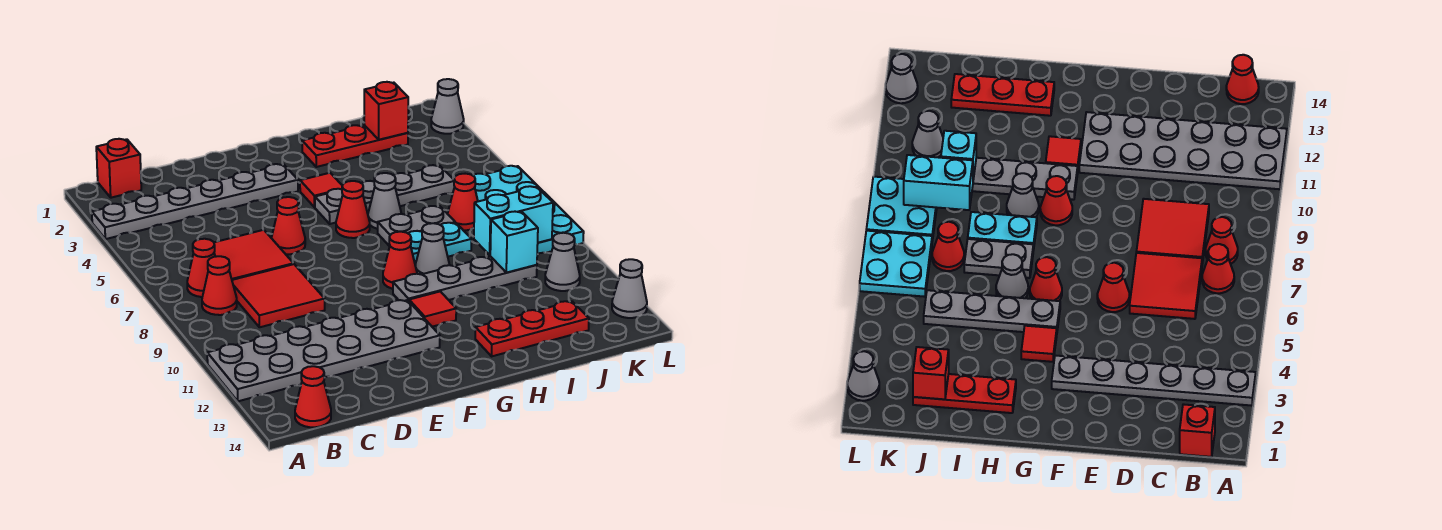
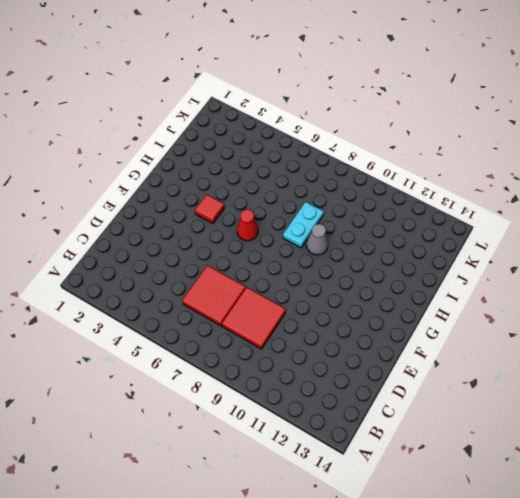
none -> grey plate A3:F3 level 1
none -> grey plate A11:F12 level 1
none -> red brick B1 level 1
none -> red cone B7 level 1

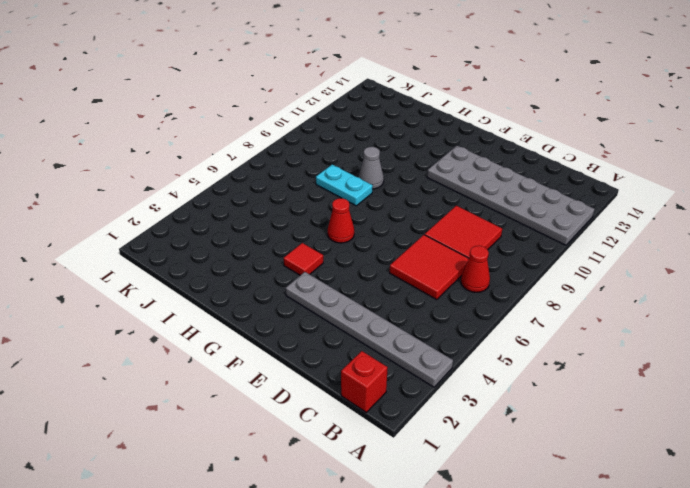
none -> red cone B8 level 1
none -> red cone B14 level 1
none -> red cone E6 level 1
none -> grey plate G5:J5 level 1

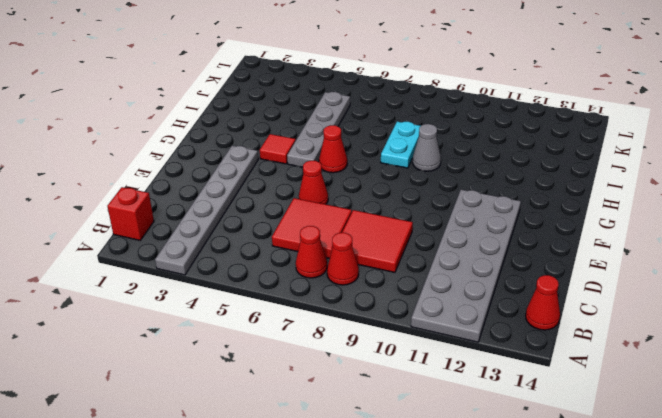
none -> red cone G9 level 1
none -> grey plate G10:J10 level 1
none -> red tile G11 level 1
none -> red plate H2:J2 level 1

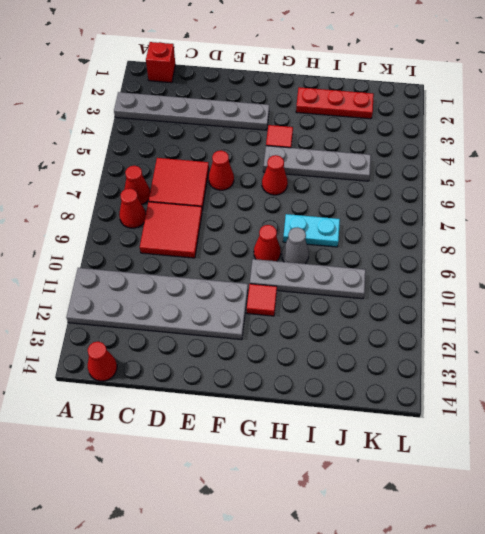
none -> grey cone H6 level 1
none -> grey plate H7:I7 level 1
none -> red plate H13:J13 level 1
none -> red cone J7 level 1

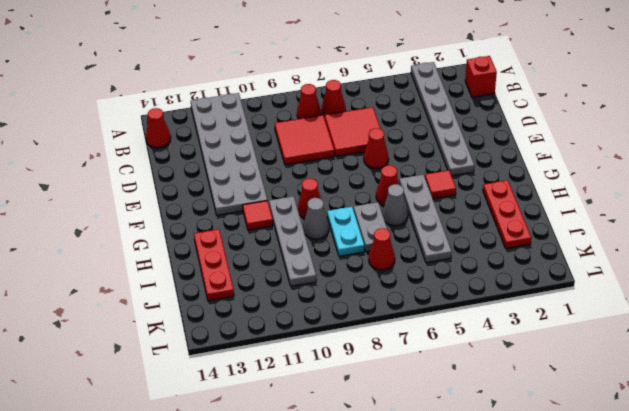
none -> cyan plate K6:L7 level 1
none -> cyan plate K8:L9 level 1
none -> grey cone K11 level 1
none -> grey cone L2 level 1

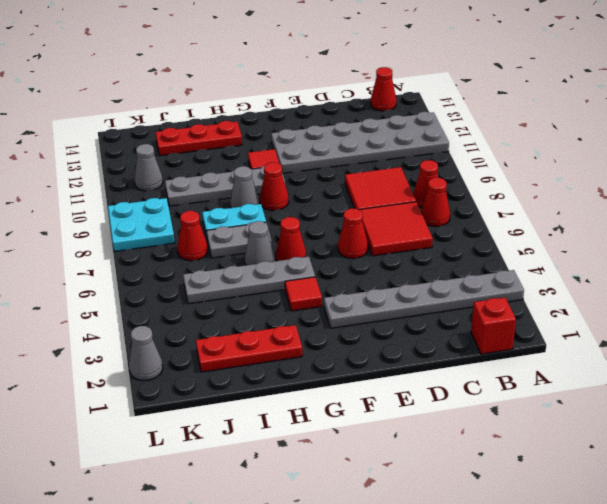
none -> cyan plate K6:L7 level 1
none -> grey cone L13 level 1
none -> red brick J2 level 2
none -> cyan brick J9:K9 level 2

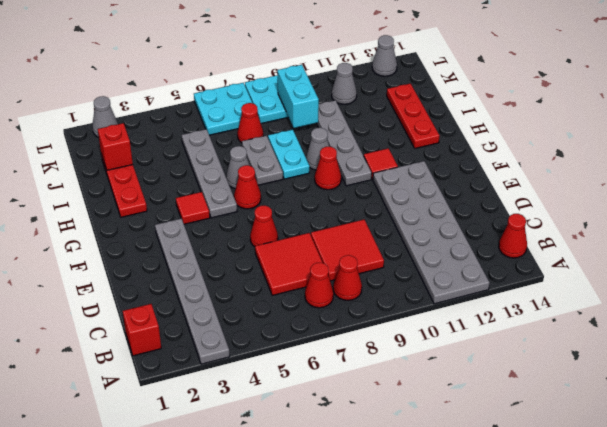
none -> cyan brick J10 level 2

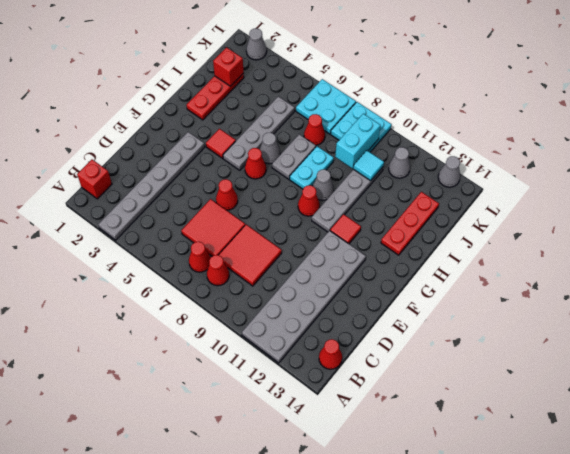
cyan tile J10 level 2 -> cyan brick J10 level 2

